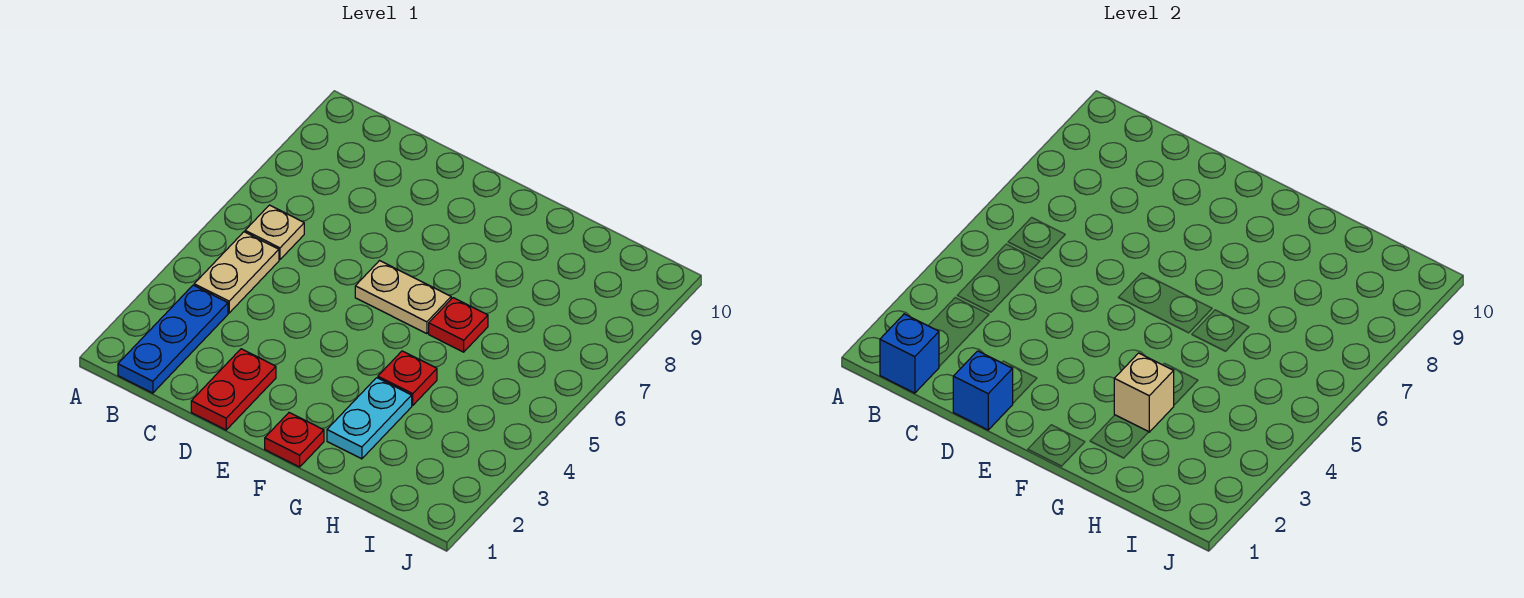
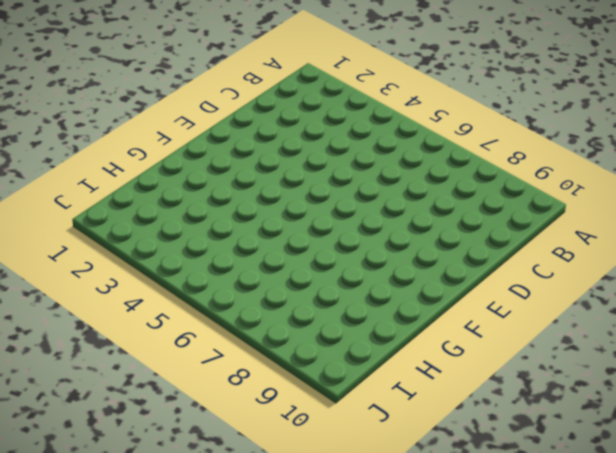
none -> blue plate B1:B3 level 1
none -> tan plate B4:B5 level 1
none -> tan plate B6 level 1

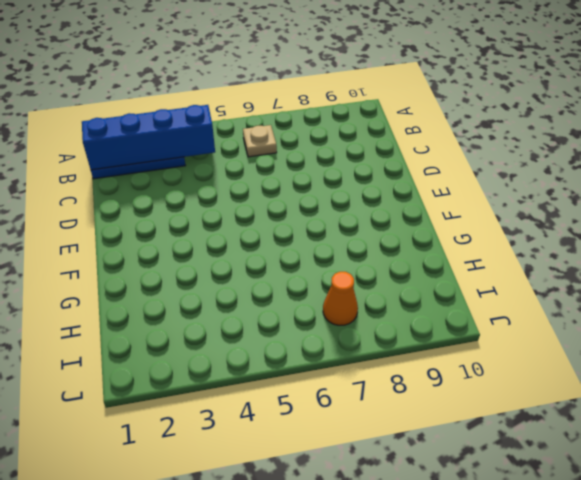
blue brick B1:B4 level 2 -> blue brick B1 level 2
orange cone I7 level 1 -> none
none -> tan plate B4:B5 level 1
none -> red plate D1:D2 level 1
none -> tan plate E6:F6 level 1

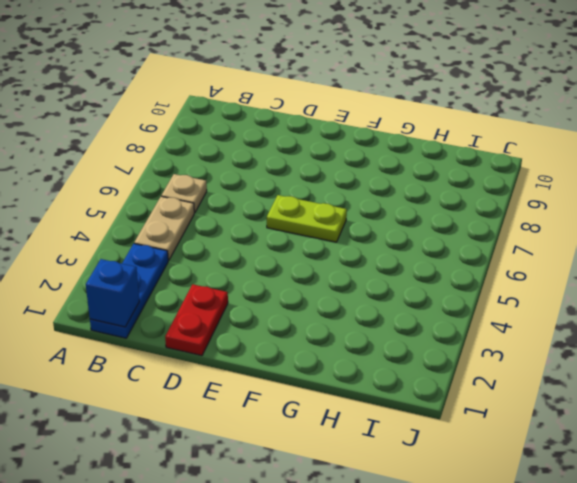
lime plate E6:F6 level 1 -> tan plate E6:F6 level 1
none -> red plate F1 level 1
none -> cyan plate G2:G3 level 1
none -> red plate G4 level 1

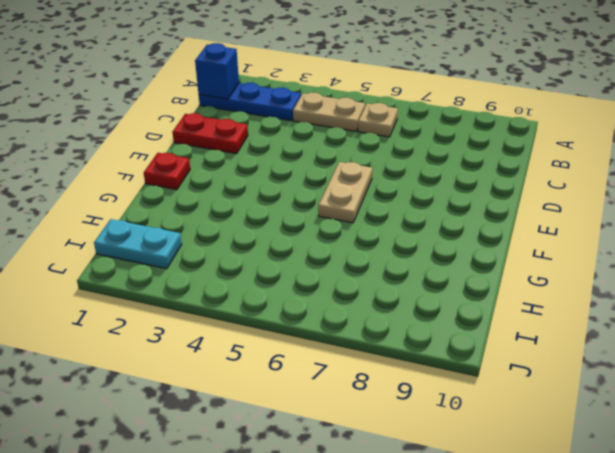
cyan plate I1:I2 level 1 -> cyan plate G2:G3 level 1
none -> red plate G4 level 1
none -> red plate G6 level 1
none -> blue brick D1 level 2

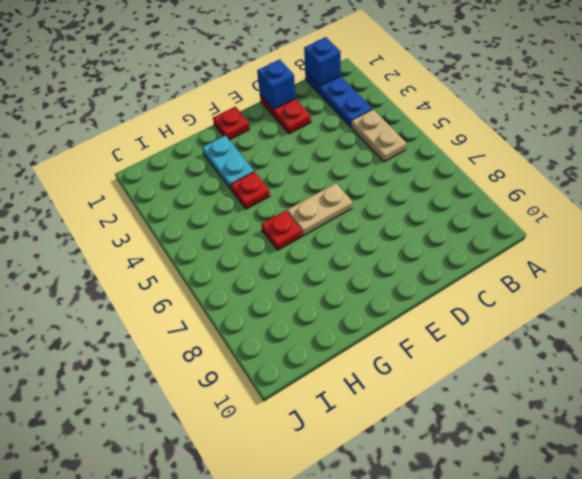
none -> tan plate B6 level 1
none -> tan brick G3 level 2

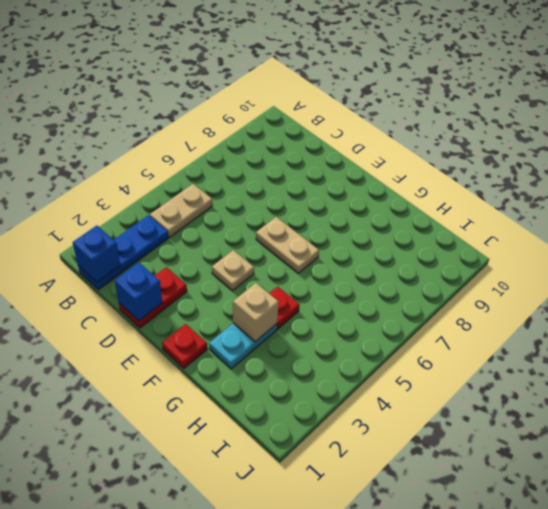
tan plate E4 level 1 -> tan plate B6 level 1
none -> red plate G6 level 1

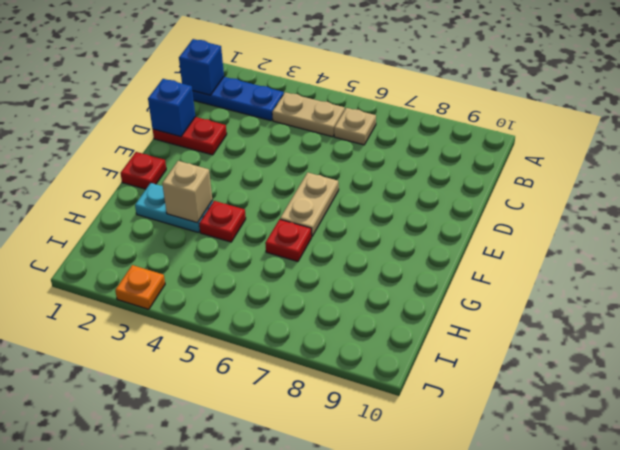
orange plate J3 level 1 -> none

